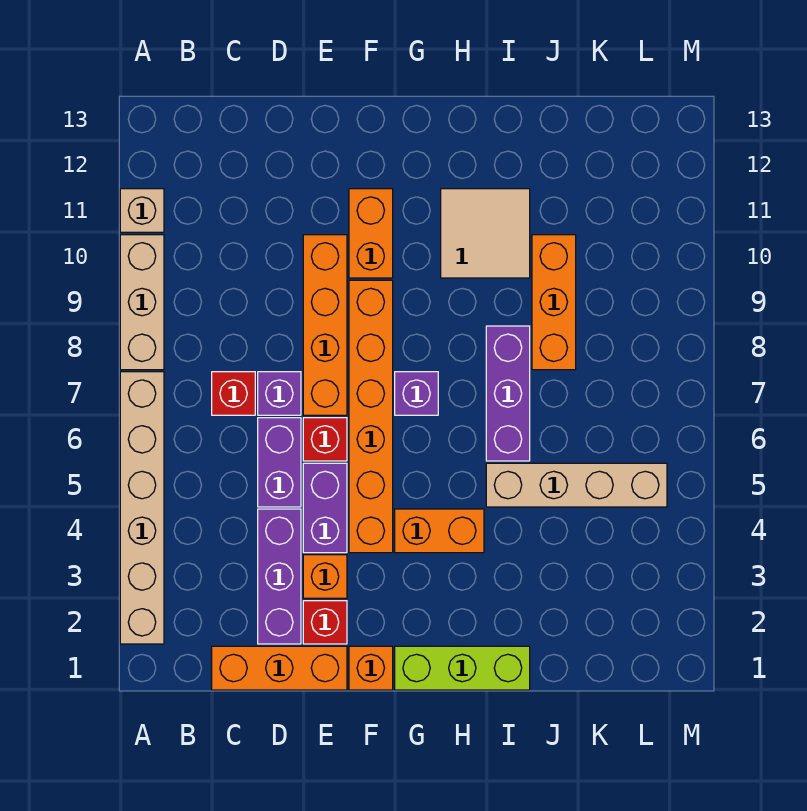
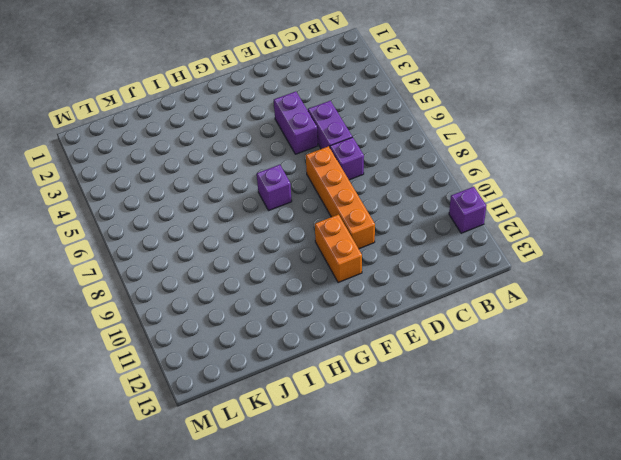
purple brick A11 level 1 -> tan brick A11 level 1
none -> tan brick A2:A7 level 1
none -> tan brick A8:A10 level 1
none -> orange brick C1:E1 level 1

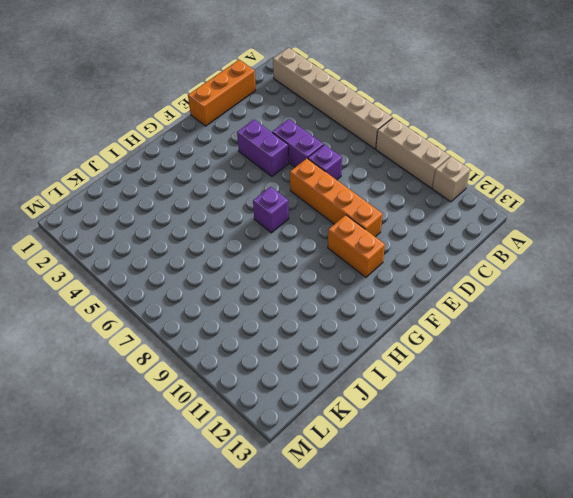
none -> red brick C7 level 1
none -> purple brick D2:D4 level 1
none -> red brick E2 level 1

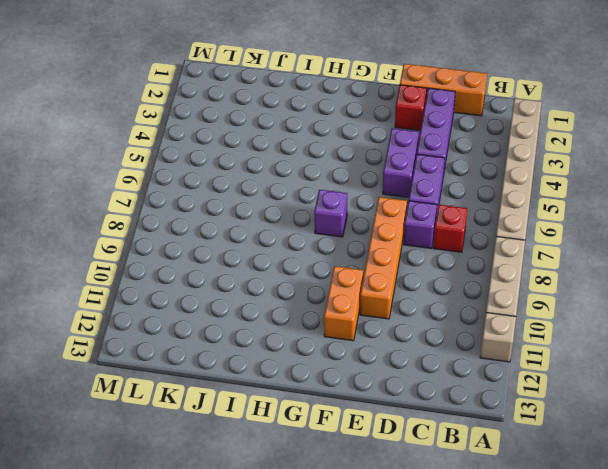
none -> orange brick E3 level 1
none -> red brick E6 level 1
none -> orange brick F1 level 1

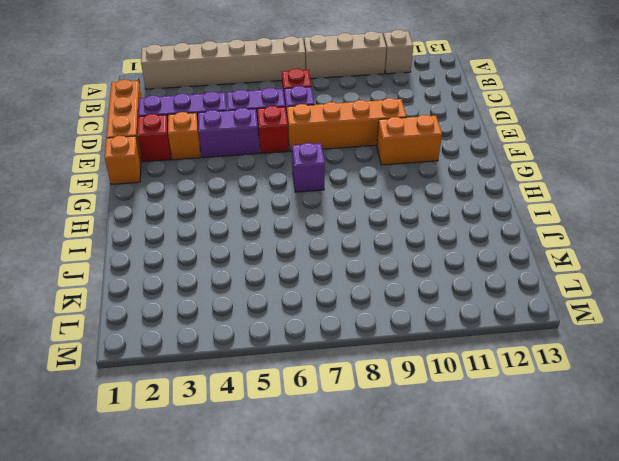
none -> orange brick F4:F9 level 1
none -> lime brick G1:I1 level 1
none -> orange brick G4:H4 level 1

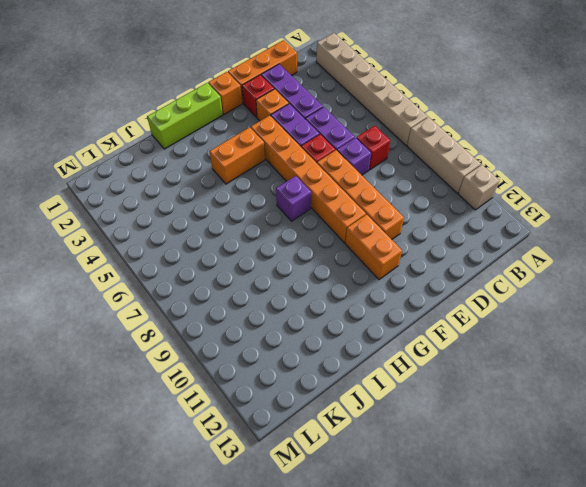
none -> tan tile H10:I11 level 1
none -> tan brick I5:L5 level 1
none -> purple brick I6:I8 level 1

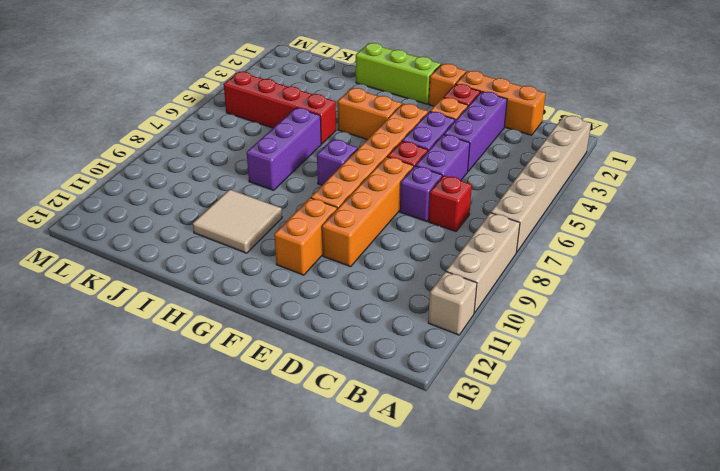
red brick I5:L5 level 1 -> tan brick I5:L5 level 1
none -> orange brick J8:J10 level 1

